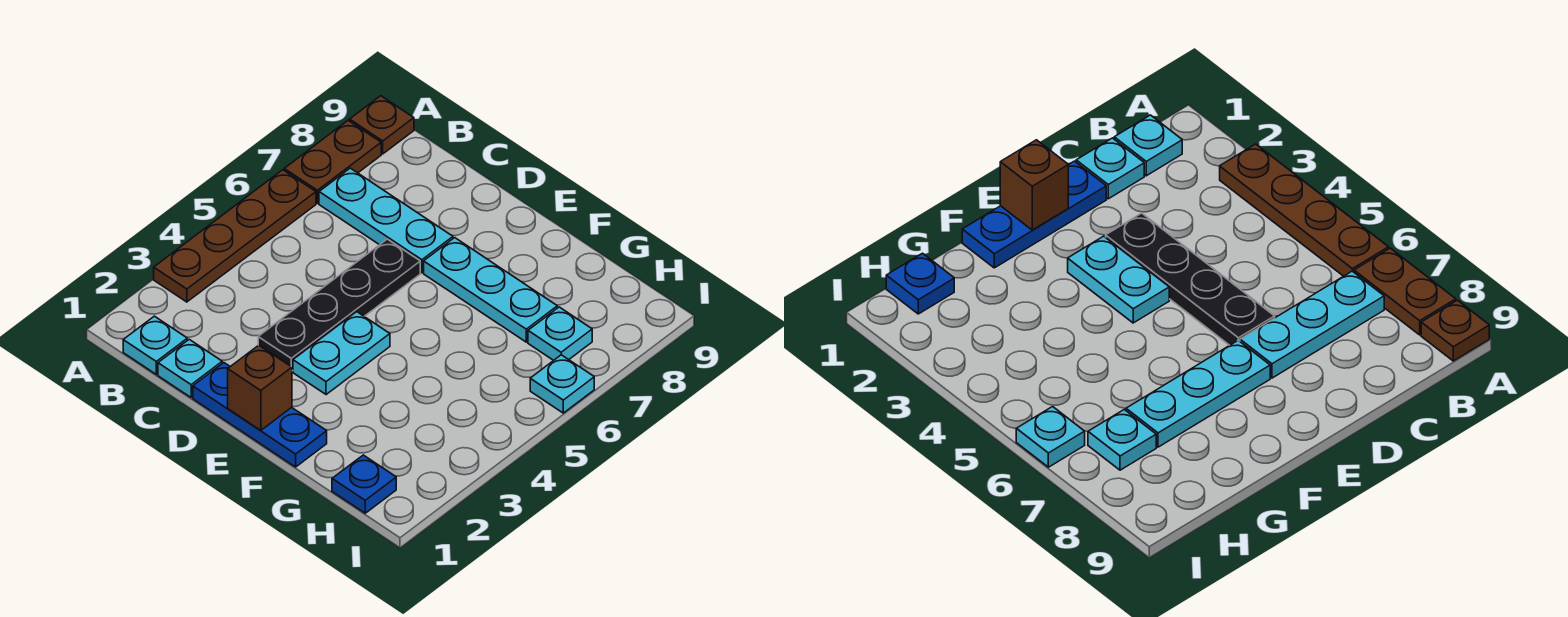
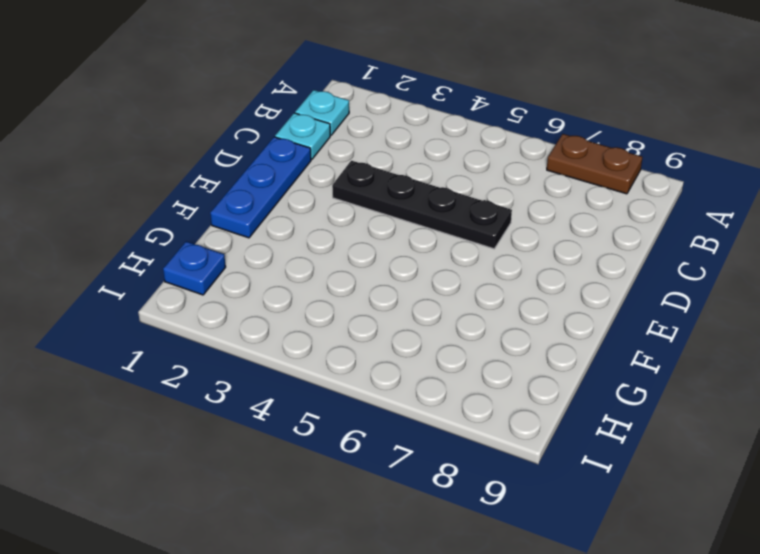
none -> brown plate A3:A6 level 1
none -> brown plate A9 level 1
none -> cyan plate B7:D7 level 1

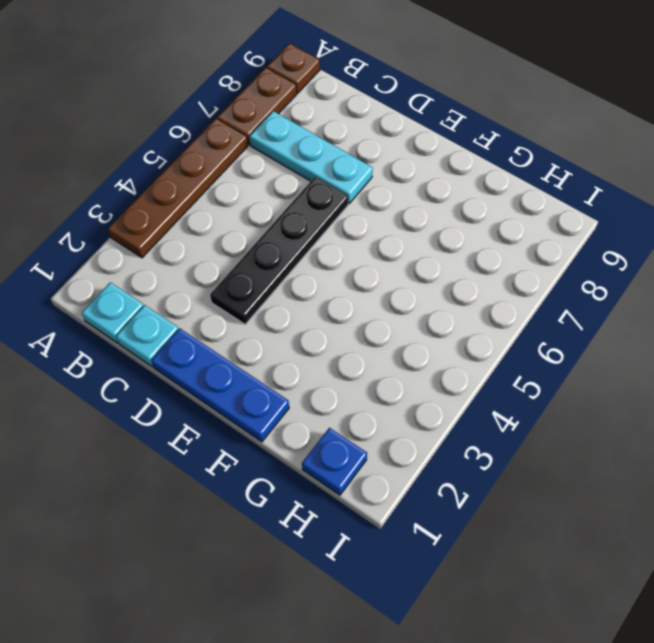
none -> cyan plate E3:E4 level 1
none -> cyan plate E7:G7 level 1
none -> cyan plate H7 level 1

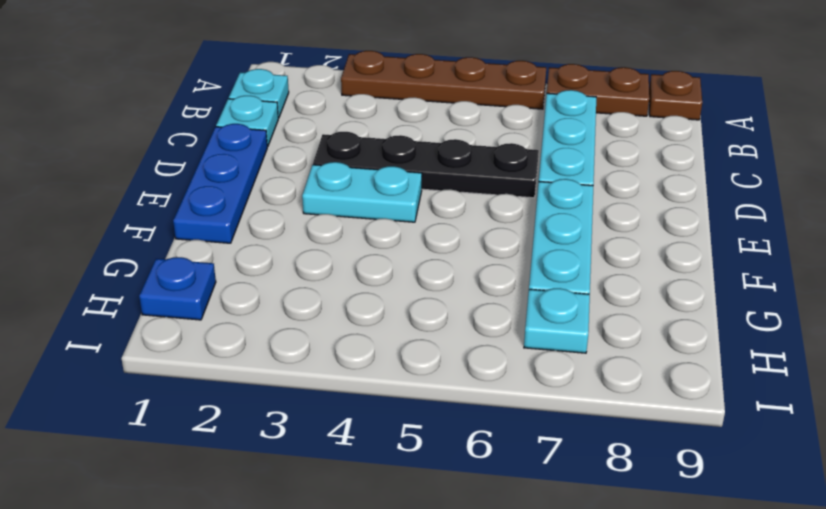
none -> cyan plate I6 level 1
none -> brown brick E1 level 2

